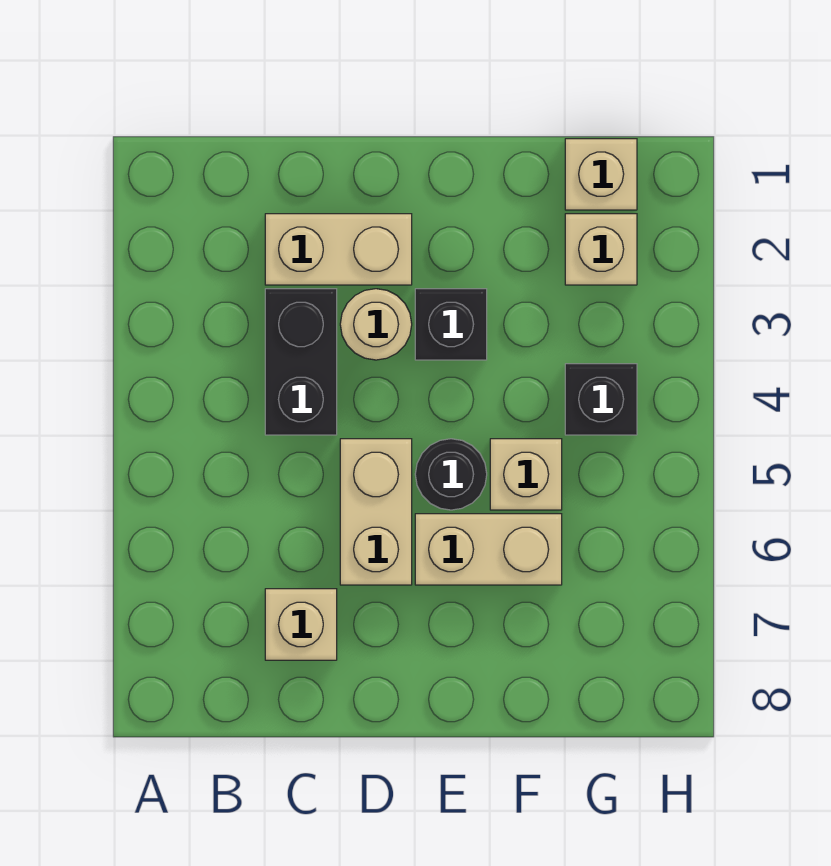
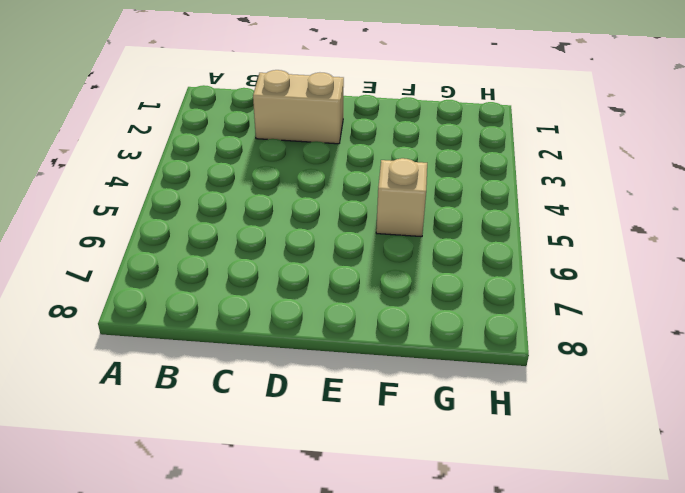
none -> black brick C3:C4 level 1
none -> tan brick C7 level 1
none -> tan round brick D3 level 1

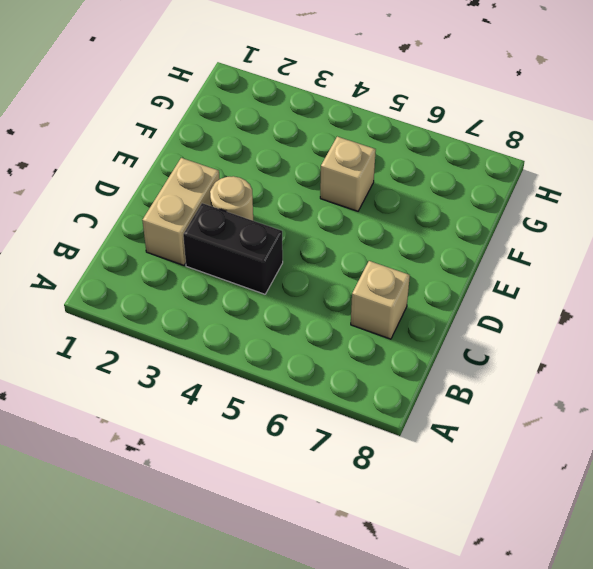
none -> tan brick D5:D6 level 1
none -> black brick E3 level 1
none -> black round brick E5 level 1

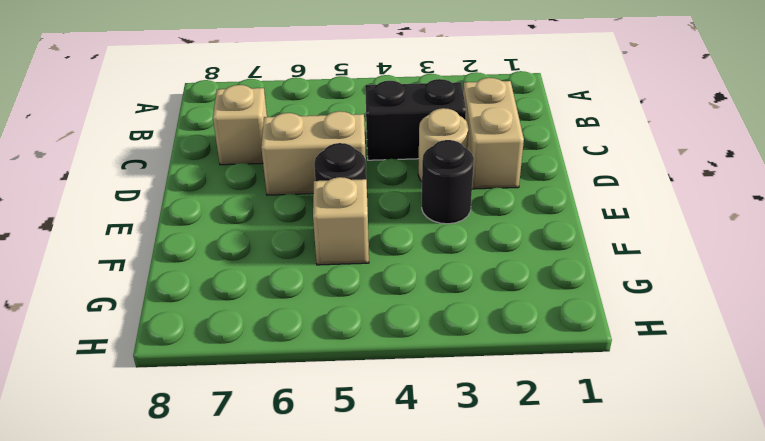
black round brick E3 level 1 -> black brick E3 level 1
none -> tan brick E6:F6 level 1
none -> tan brick G1 level 1
none -> tan brick G2 level 1

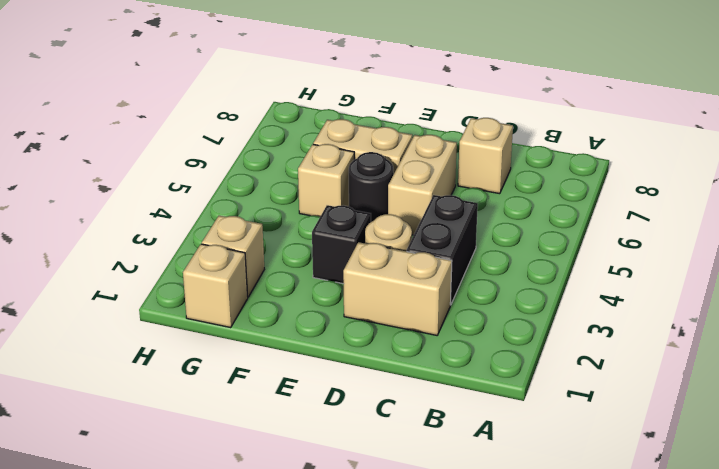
none -> black brick G4 level 1

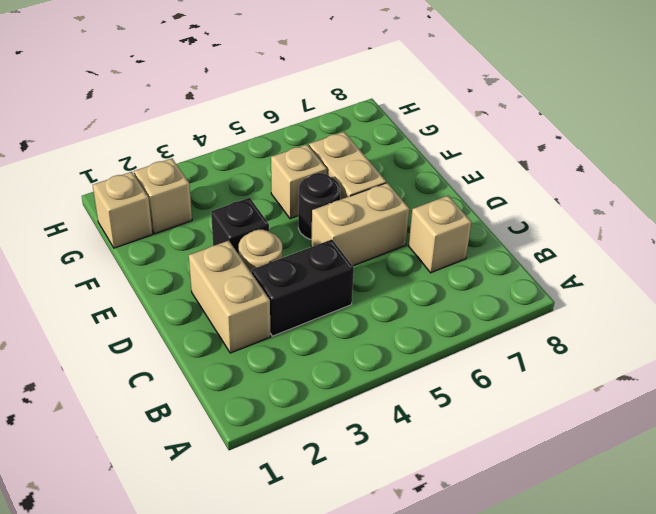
none -> black brick G4 level 1

